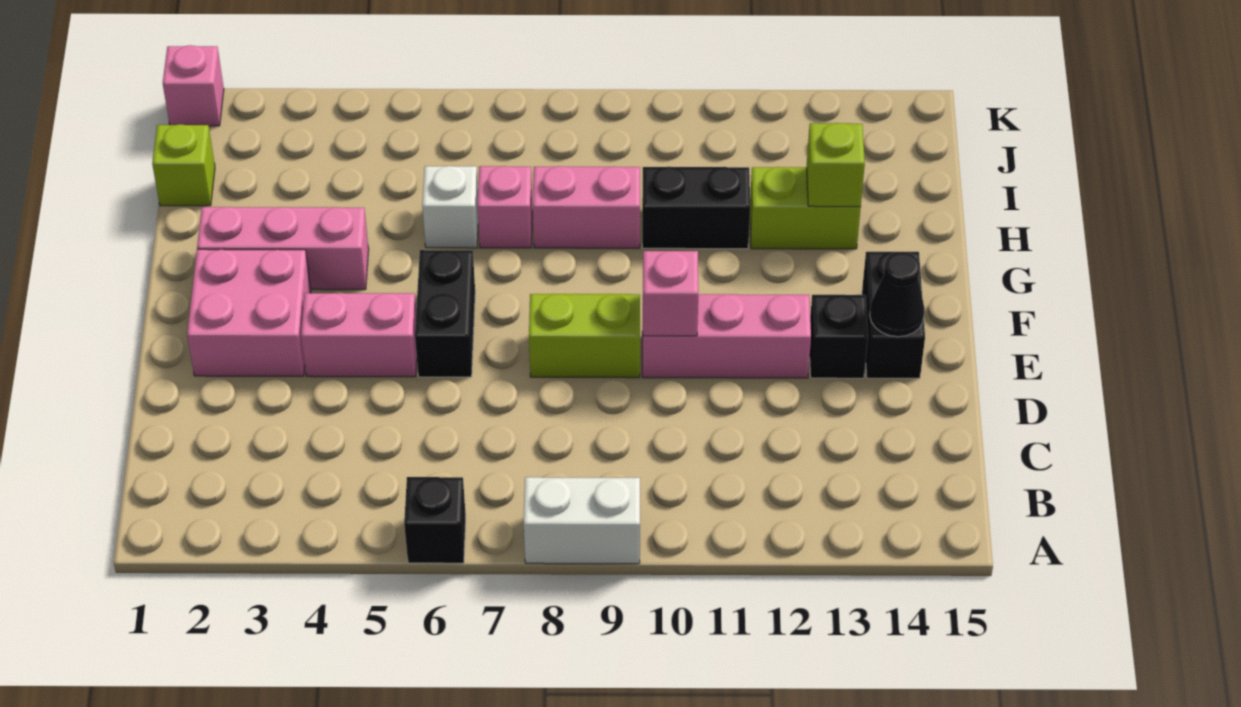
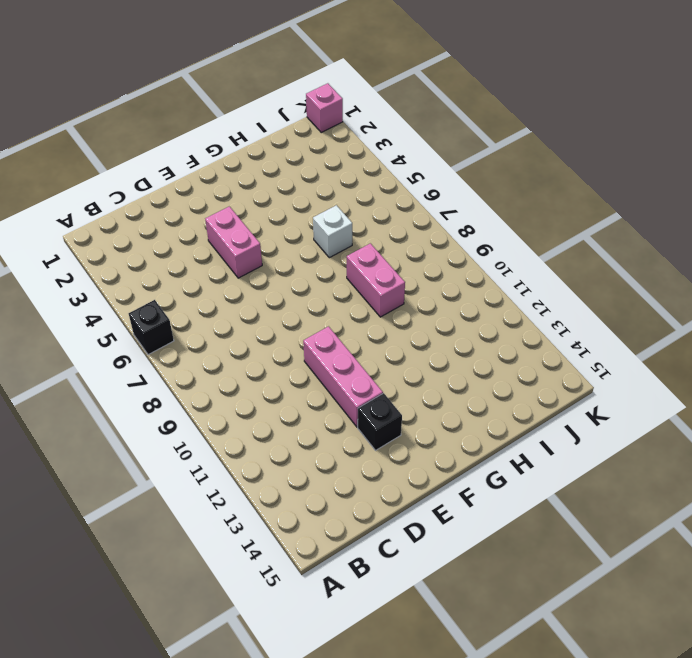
none -> white brick A8:A9 level 1
none -> pink brick E2:F3 level 1
none -> black brick E6:F6 level 1

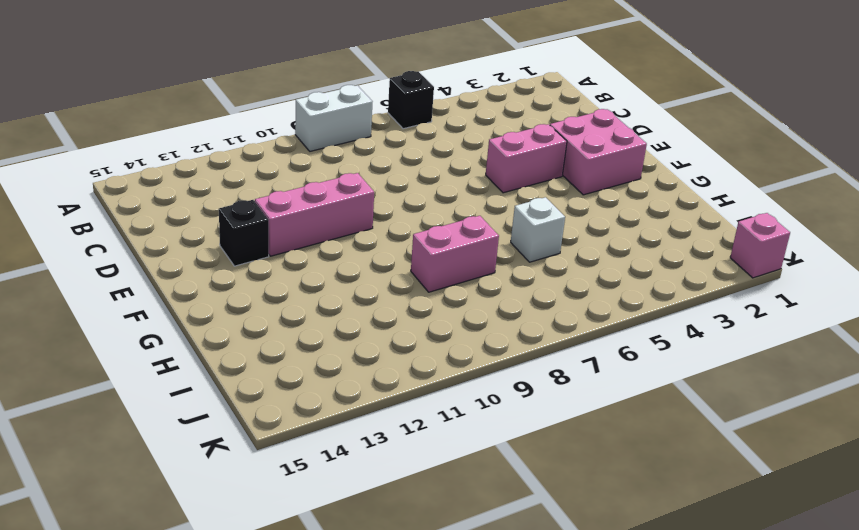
none -> black brick E6:F6 level 1
none -> lime brick E8:E9 level 1
none -> black brick E14:F14 level 1

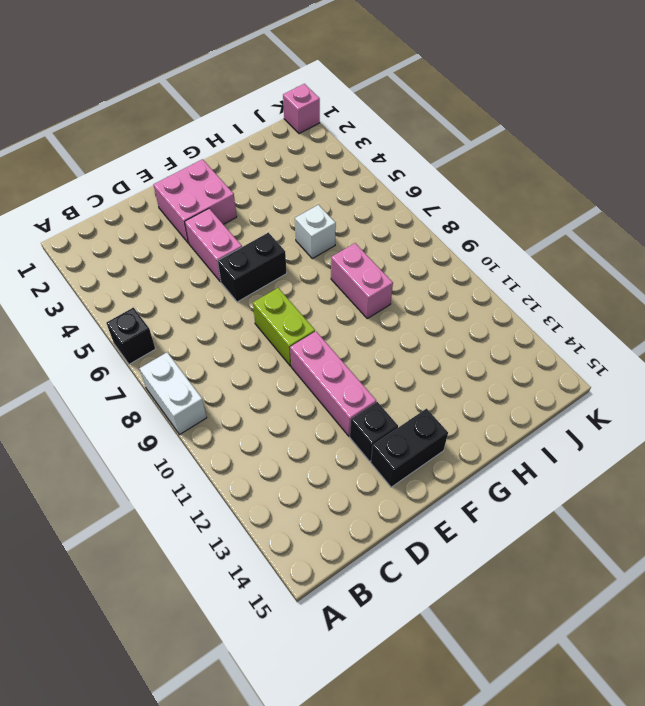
none -> pink brick G2:G4 level 1
none -> pink brick H7 level 1
none -> black brick H10:H11 level 1

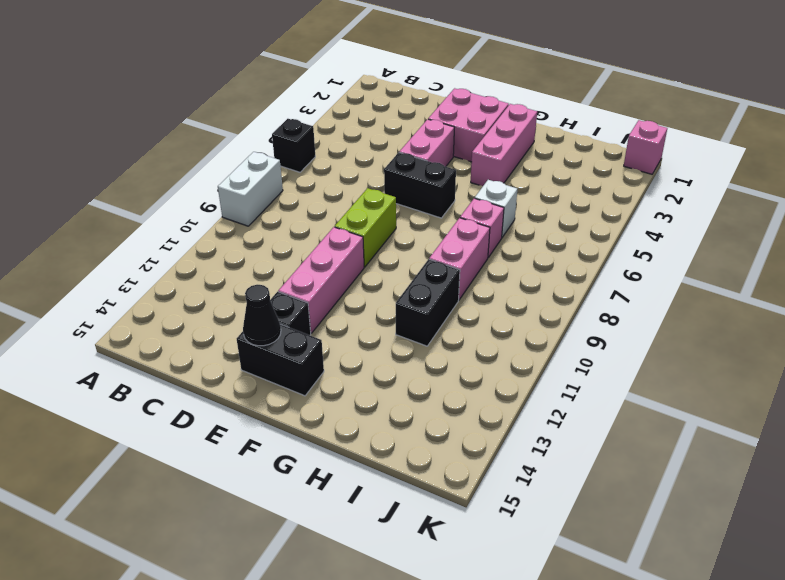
none -> lime brick H12:H13 level 1
none -> lime brick I1 level 1
none -> pink brick E10 level 2

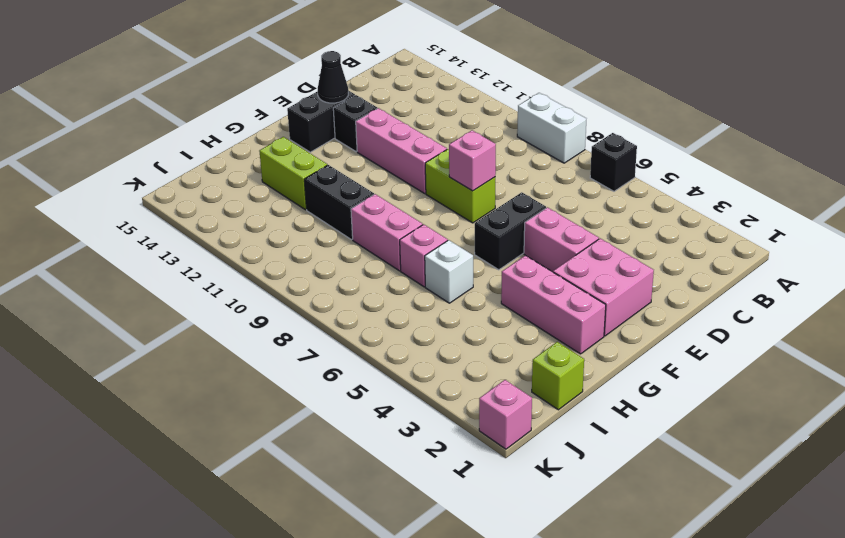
pink brick E8 level 2 -> pink brick E10 level 2
none -> lime brick H13 level 2

